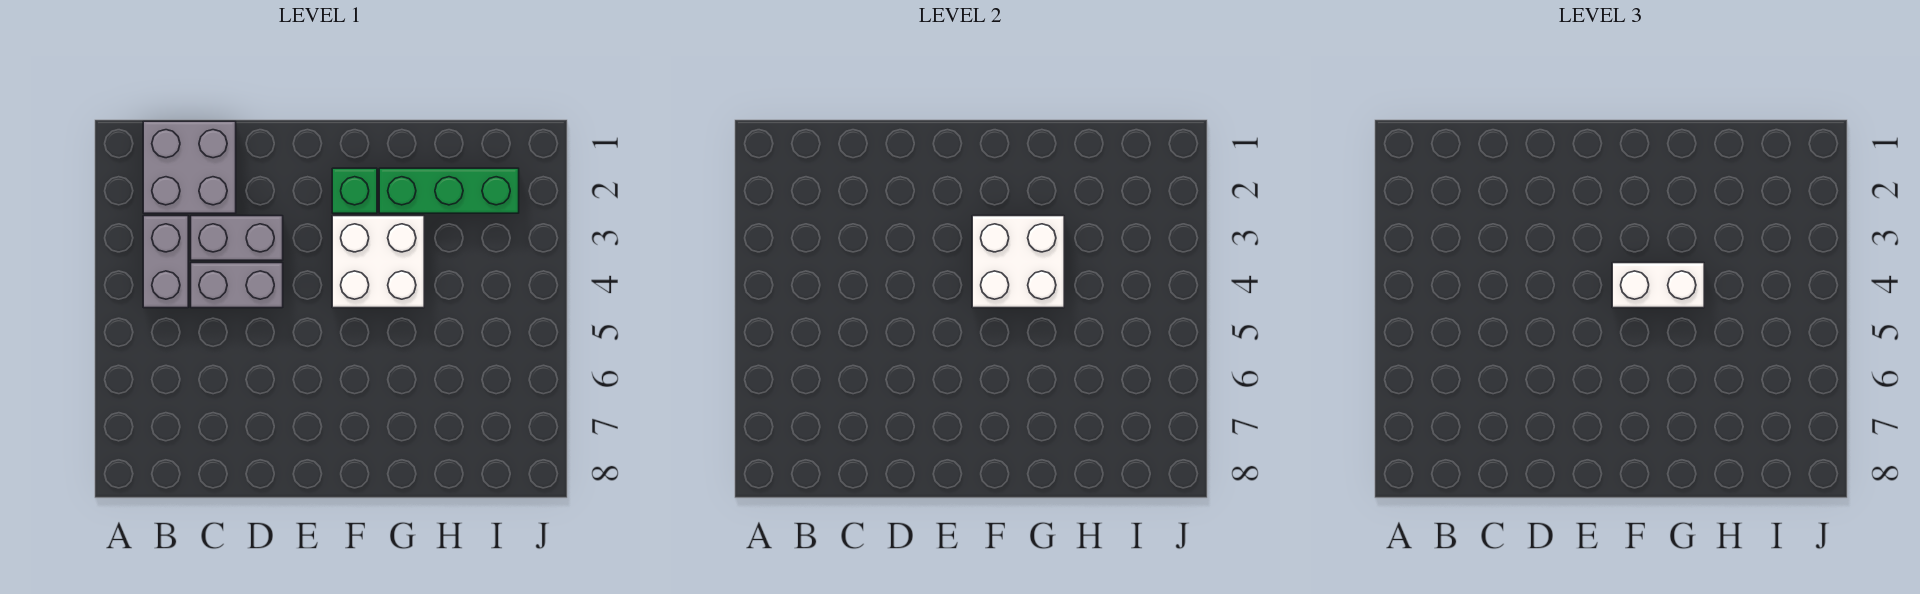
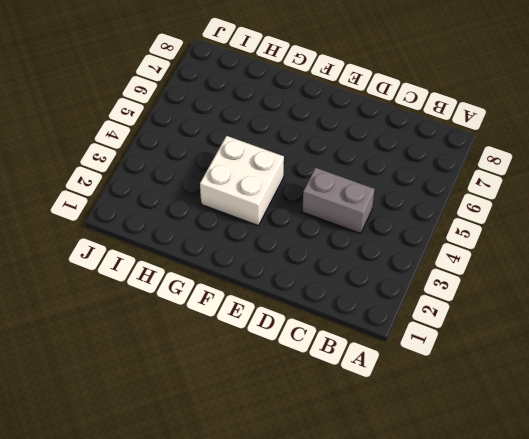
none -> grey brick B1:C2 level 1
none -> grey brick B3:B4 level 1

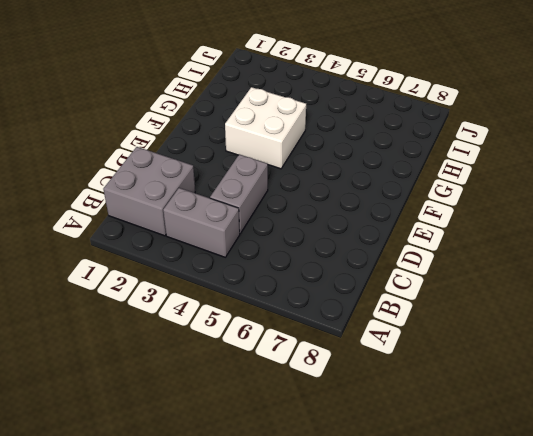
none -> grey brick C3:D3 level 1
none -> green brick F2 level 1

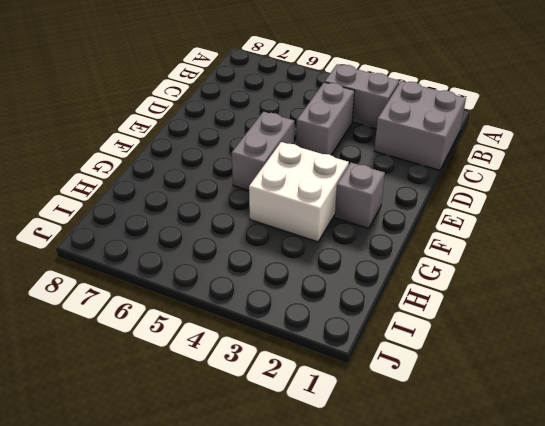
grey brick E5:F5 level 1 -> grey brick C3:D3 level 1
grey brick F2 level 1 -> green brick F2 level 1
none -> green brick G2:I2 level 1
none -> white brick F3:G4 level 2

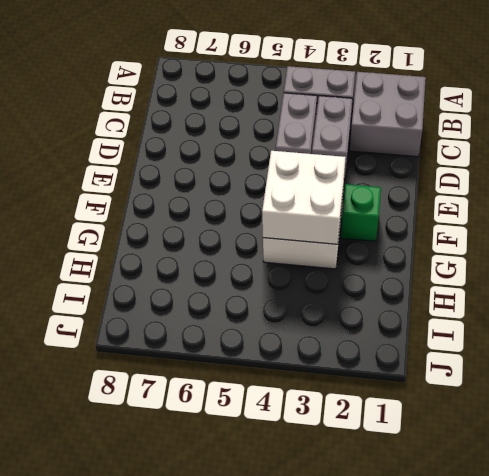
none -> green brick G2:I2 level 1
none -> white brick F4:G4 level 3

